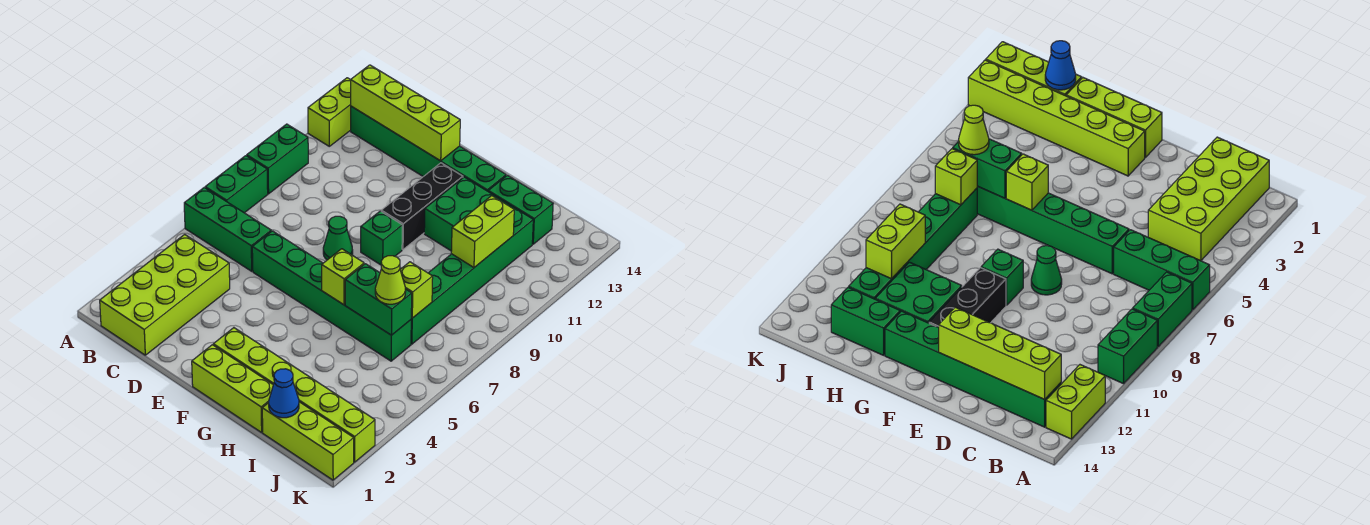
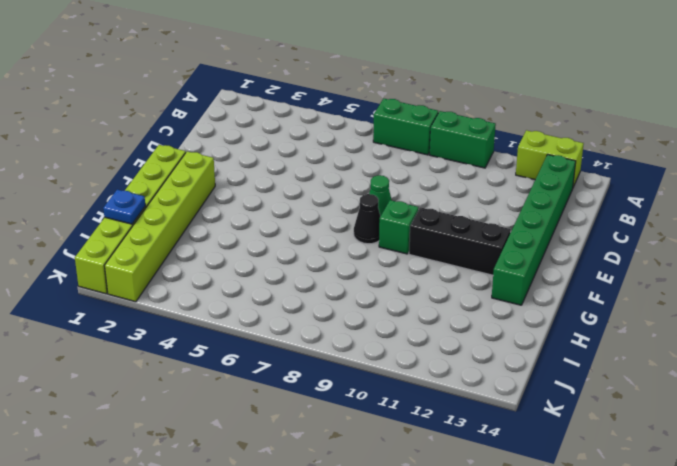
black cone F8 level 1 -> none
blue plate I1 level 2 -> blue cone I1 level 2
none -> green brick A6:C6 level 1
none -> lime brick B1:C4 level 1
none -> green brick D6:I6 level 1

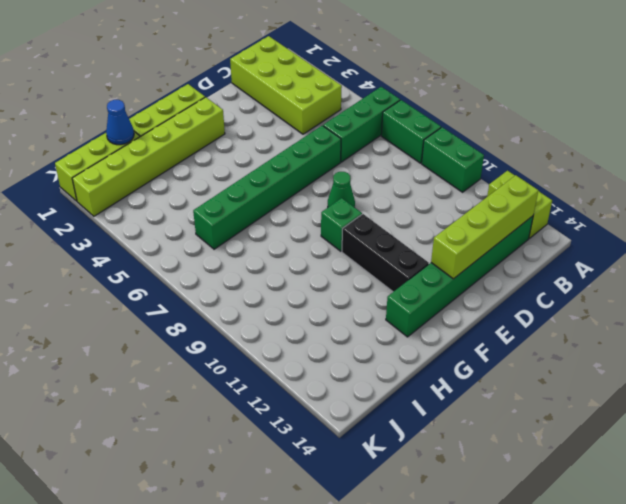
none -> green brick G11:H12 level 1
none -> green brick H13:I13 level 1
none -> green brick I7:I12 level 1

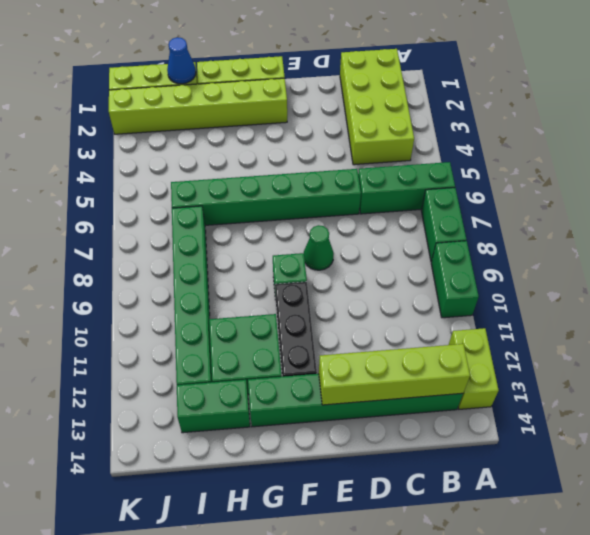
none -> lime brick G6 level 2
none -> green brick H6:I6 level 2
none -> lime brick I7 level 2

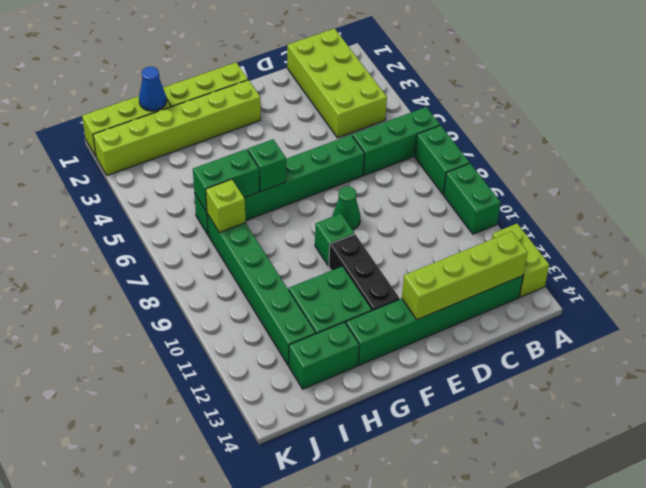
green brick G6 level 2 -> lime brick G6 level 2
none -> lime brick I10:I11 level 2
none -> lime cone I6 level 3

